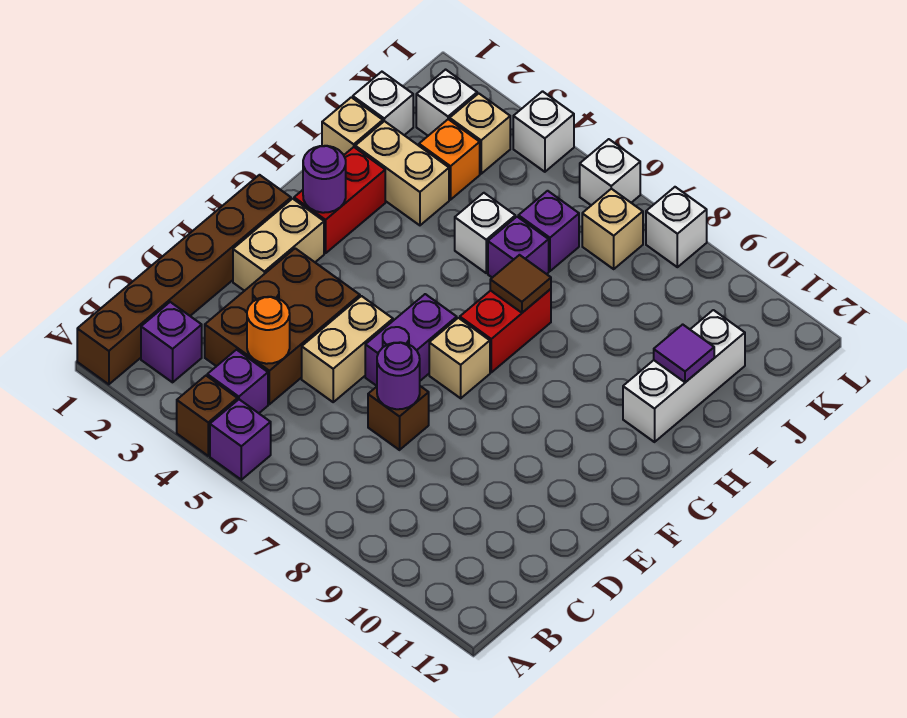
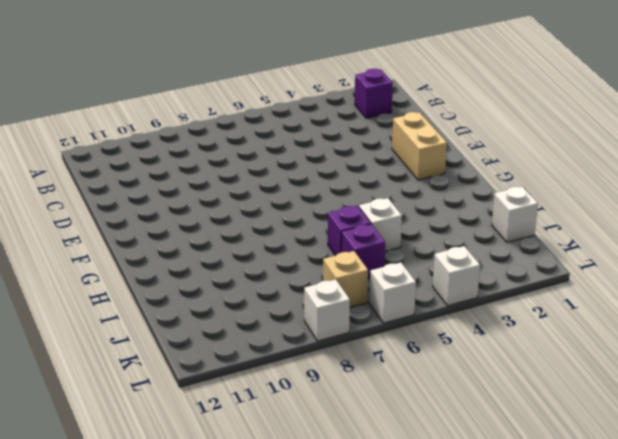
none -> brown brick A1:F1 level 1
none -> brown brick A4 level 1
none -> purple brick A5 level 1
none -> purple brick B4 level 1

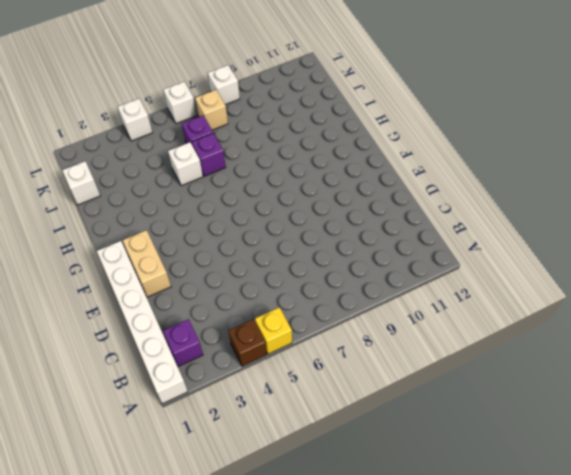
white brick A1:F1 level 1 -> brown brick A1:F1 level 1
yellow brick A5 level 1 -> purple brick A5 level 1
none -> purple brick B4 level 1
none -> brown brick C3:E4 level 1
none -> tan brick D5:E5 level 1
none -> brown brick D7 level 1

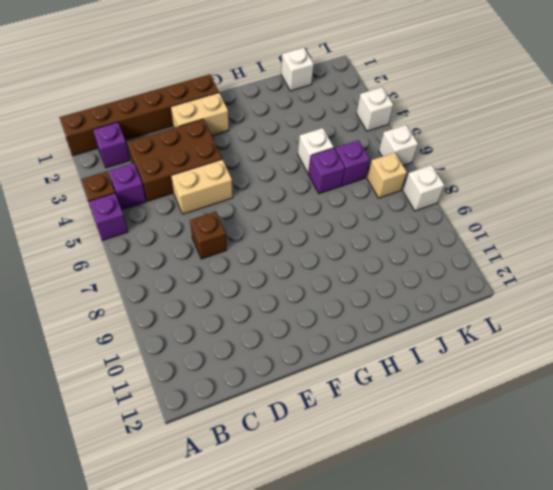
none -> purple brick E6:F6 level 1
none -> tan brick F7 level 1
none -> red brick G2:H2 level 1
none -> red brick G7:H7 level 1

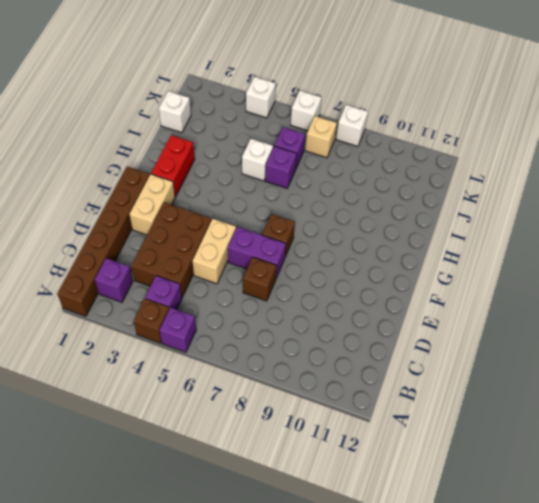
purple brick E6:E7 level 1 -> purple brick E6:F6 level 1
brown brick F7 level 1 -> tan brick F7 level 1
none -> red brick G7:H7 level 1
none -> white brick H11:J11 level 1
none -> tan brick I1 level 1
none -> tan brick I2:I3 level 1

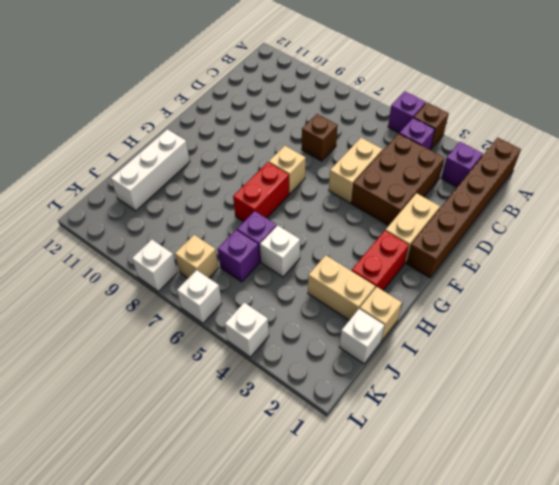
none -> purple brick E6:F6 level 1
none -> orange brick J3 level 1
none -> white brick K2 level 1
none -> tan brick K3 level 1

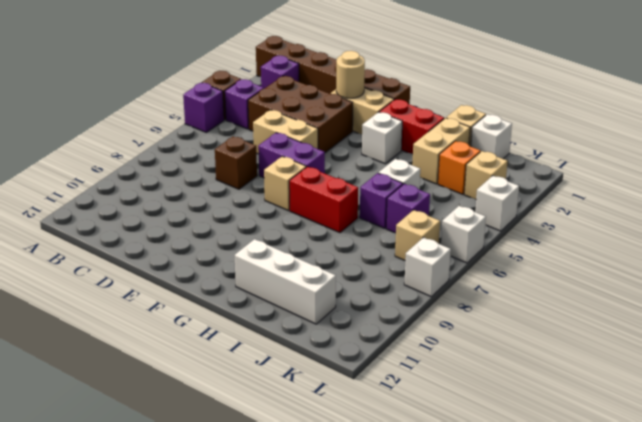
tan round brick E2 level 2 -> none
white brick G3 level 1 -> white brick K2 level 1
none -> orange round brick C4 level 2
none -> purple round brick D7 level 2
none -> purple round brick G2 level 2
none -> brown tile H7 level 2

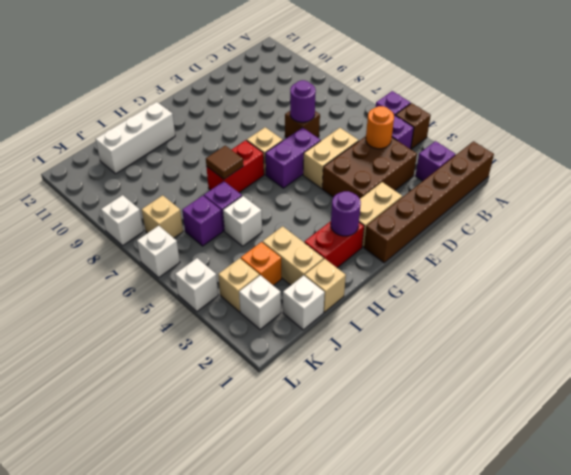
none -> purple tile I11 level 2

